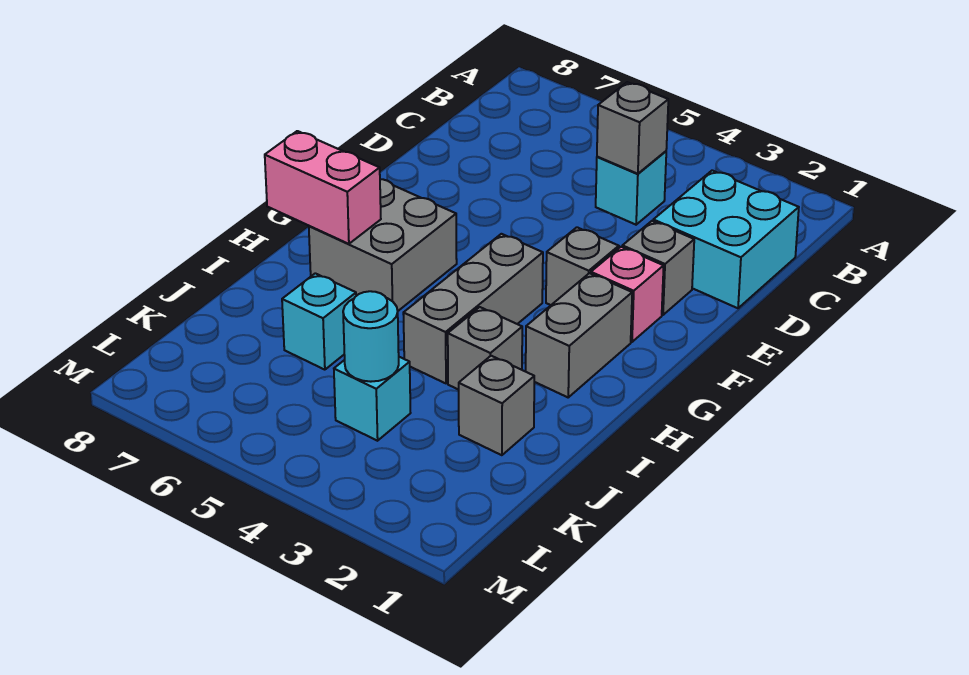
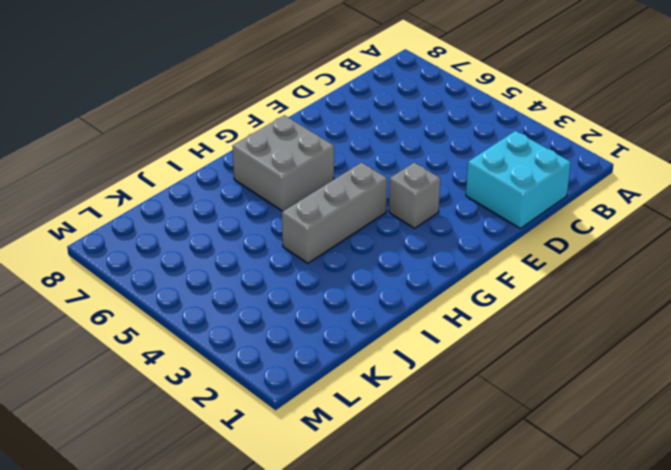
none -> cyan brick C4 level 1
none -> grey brick E2 level 1
none -> pink brick F2 level 1

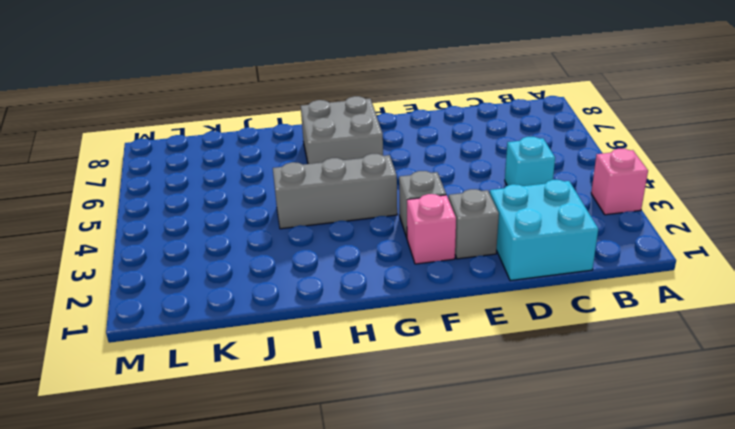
pink brick A3 level 1 -> none
none -> grey brick G2:H2 level 1
none -> grey brick I3 level 1
none -> grey brick J2 level 1

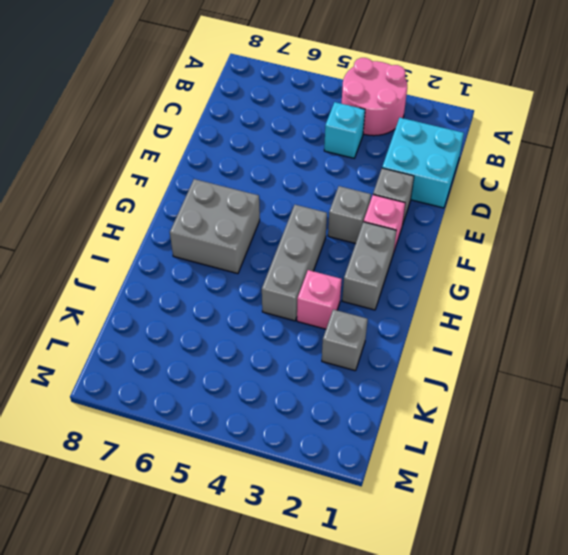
pink round brick A3:B4 level 1 -> none
pink brick I3 level 1 -> grey brick I3 level 1
none -> cyan brick J6 level 1
none -> cyan brick K4 level 1
none -> grey brick C4 level 2

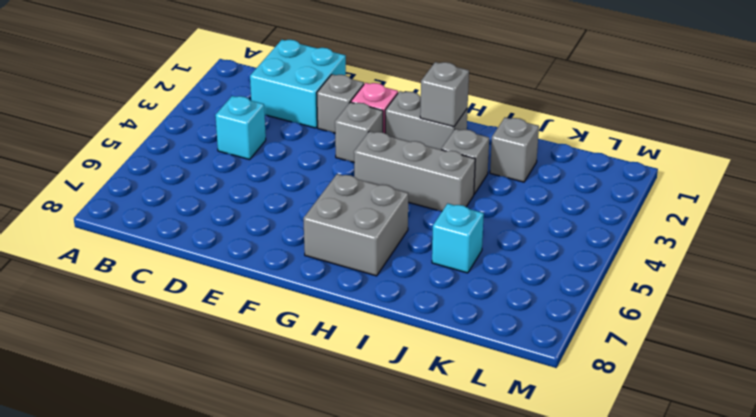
grey brick H2 level 2 -> grey brick C4 level 2
none -> cyan brick K4 level 1
none -> pink brick H7:H8 level 2
none -> cyan round brick K4 level 2

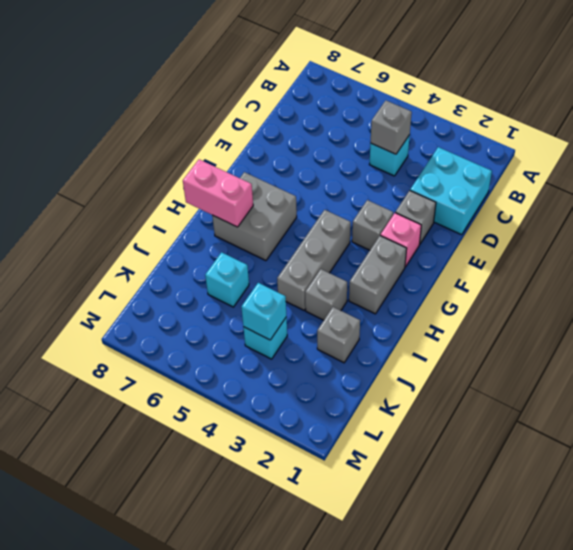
cyan brick K4 level 2 -> cyan round brick K4 level 2

